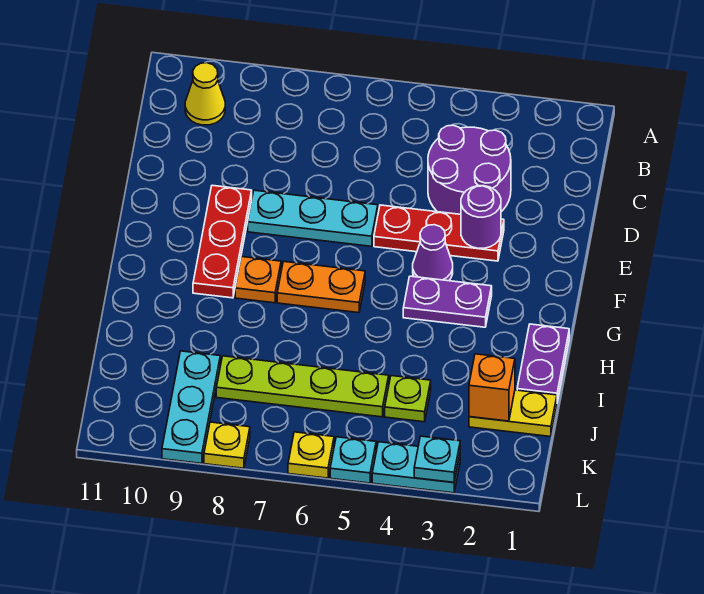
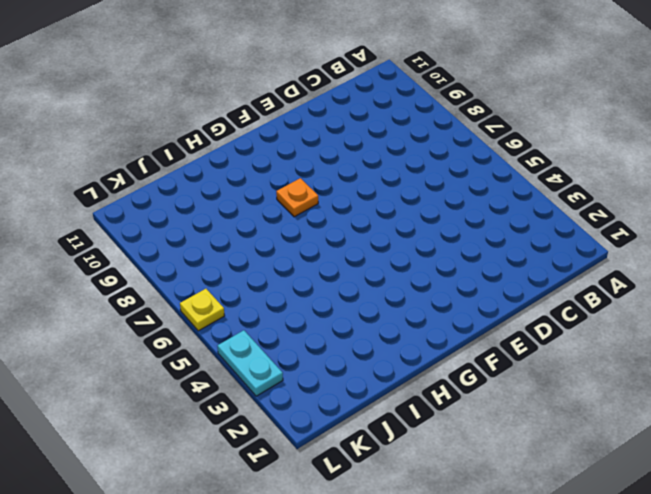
none -> yellow cone B10 level 1
none -> purple round brick C3:D4 level 1
none -> red plate E3:E5 level 1

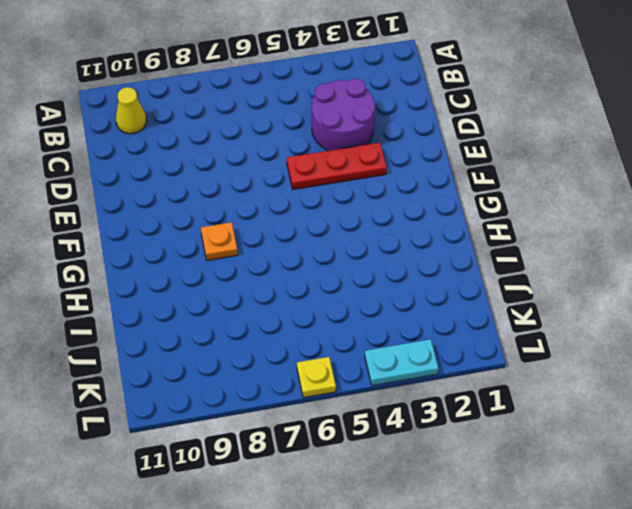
none -> cyan plate E6:E8 level 1
none -> red plate E9:G9 level 1
none -> purple cone F4 level 1

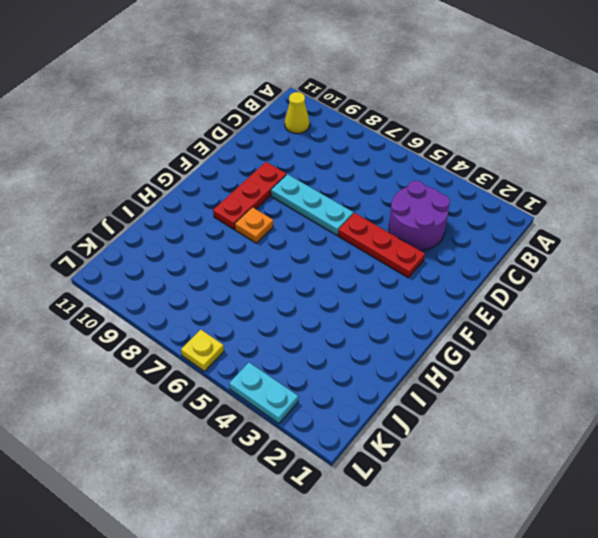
none -> purple cone F4 level 1
none -> purple plate G3:G4 level 1
none -> orange plate G6:G7 level 1

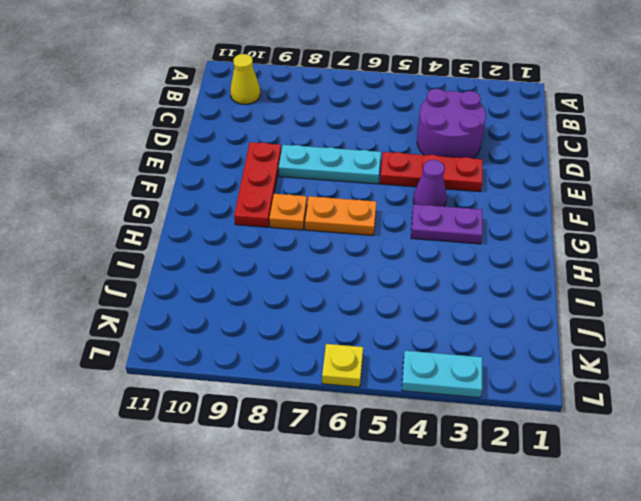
none -> purple plate H1:I1 level 1
none -> yellow plate J1:J2 level 1
none -> lime plate J4 level 1

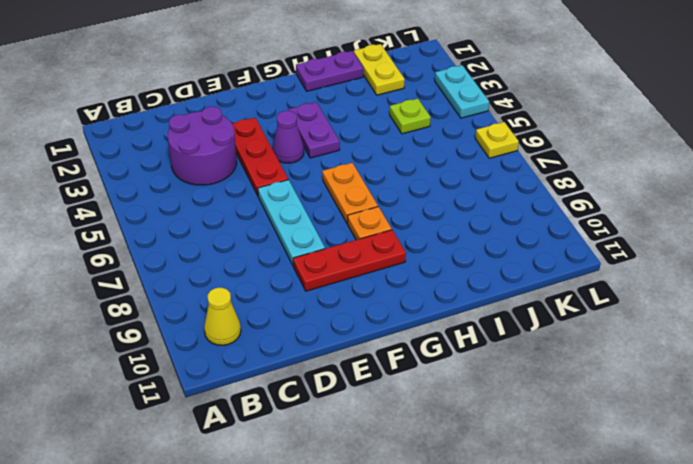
none -> lime plate J5:J8 level 1
none -> cyan plate J9:L9 level 1
none -> cyan plate L5 level 1

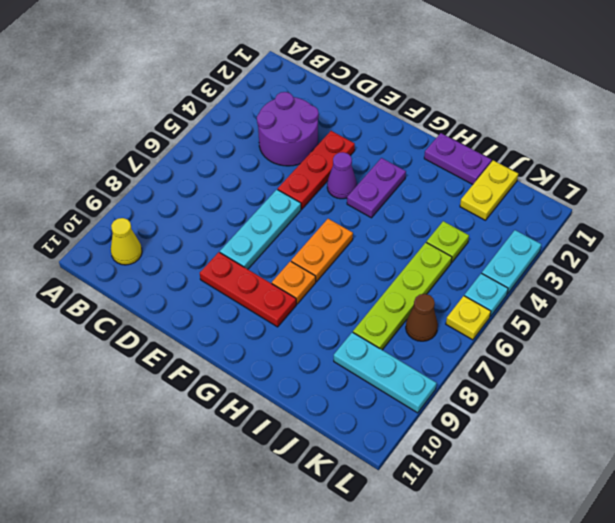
brown cone K7 level 1 -> none
none -> yellow plate L8 level 1
none -> purple round brick E3 level 2
none -> orange brick J2 level 2

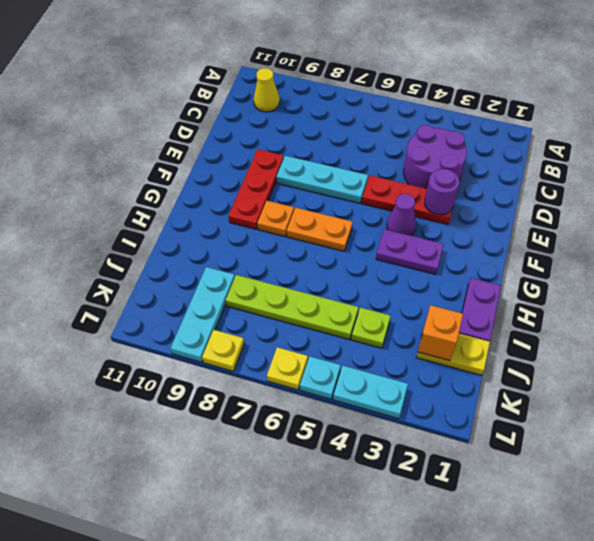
none -> cyan plate L3 level 2

